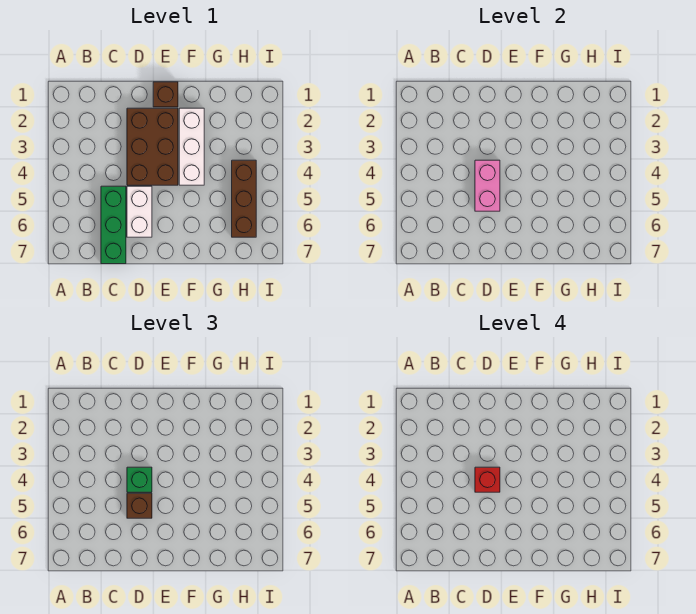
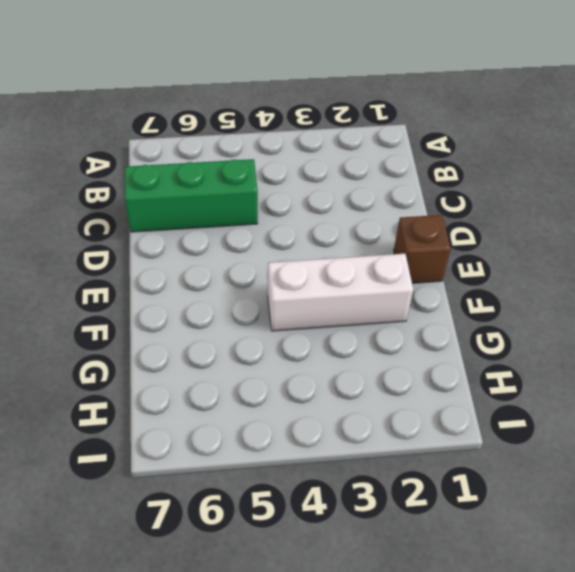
none -> brown brick D2:E4 level 1
none -> white brick D5:D6 level 1

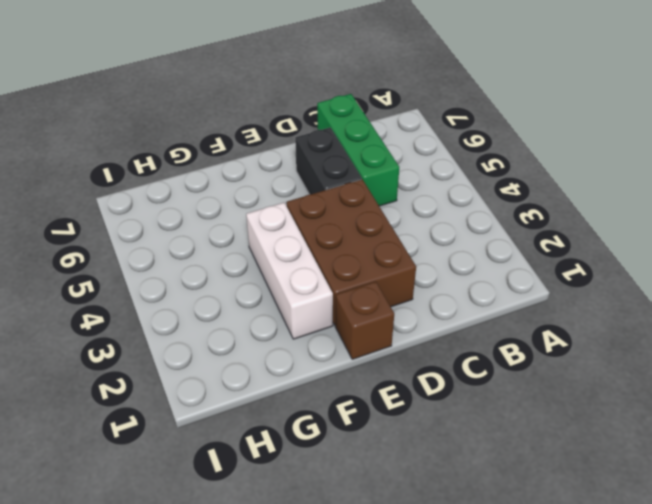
black brick D5:D6 level 1 -> white brick D5:D6 level 1
none -> brown brick H4:H6 level 1
none -> pink brick D4:D5 level 2

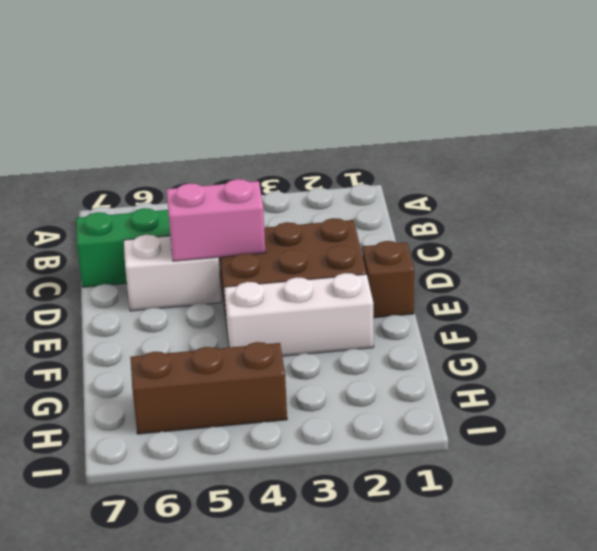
none -> green brick D4 level 3
none -> brown brick D5 level 3

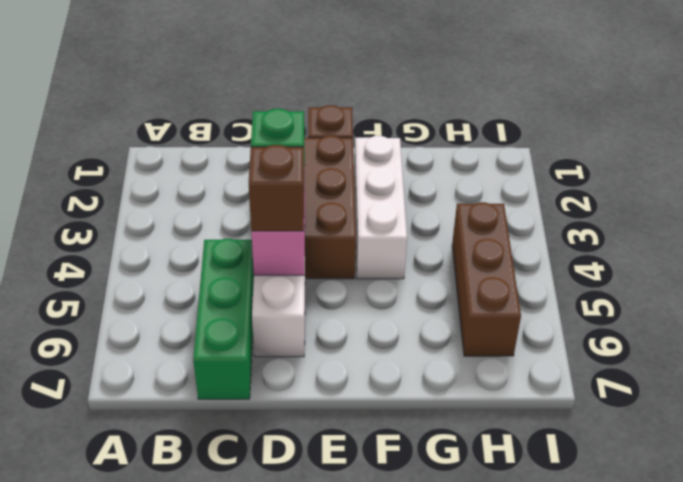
none -> red brick D4 level 4

